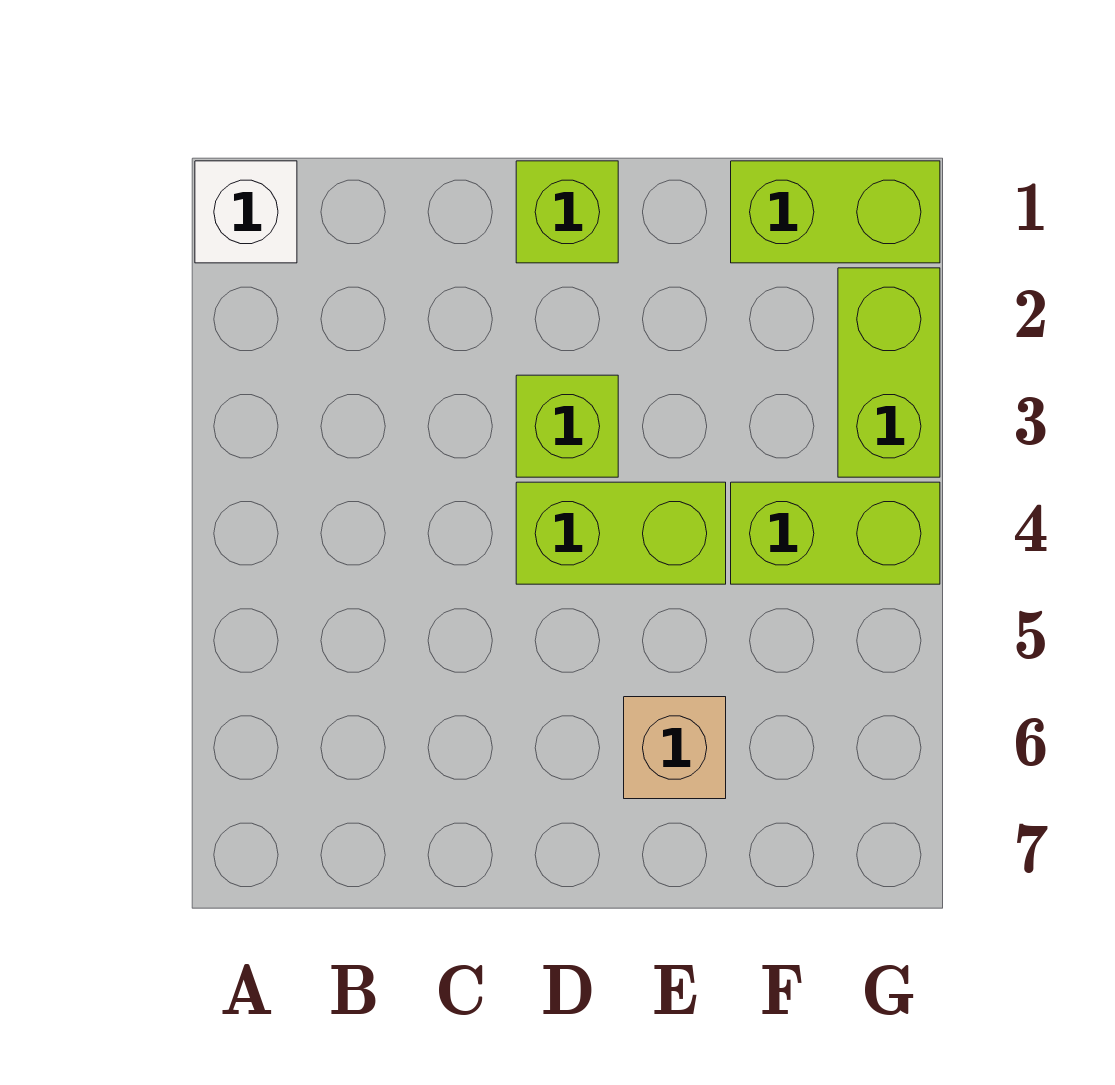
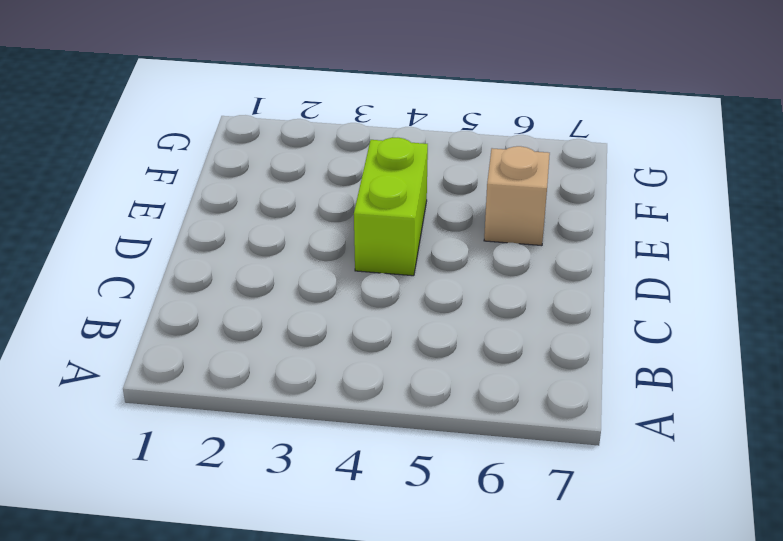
none -> white brick A1 level 1
none -> lime brick D1 level 1

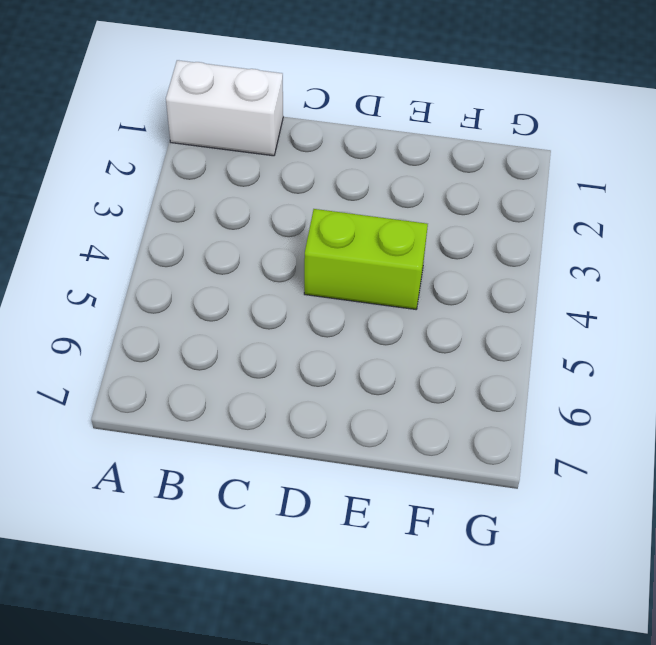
white brick A1:B1 level 1 -> white brick A1 level 1
none -> lime brick D1 level 1
none -> lime brick D3 level 1

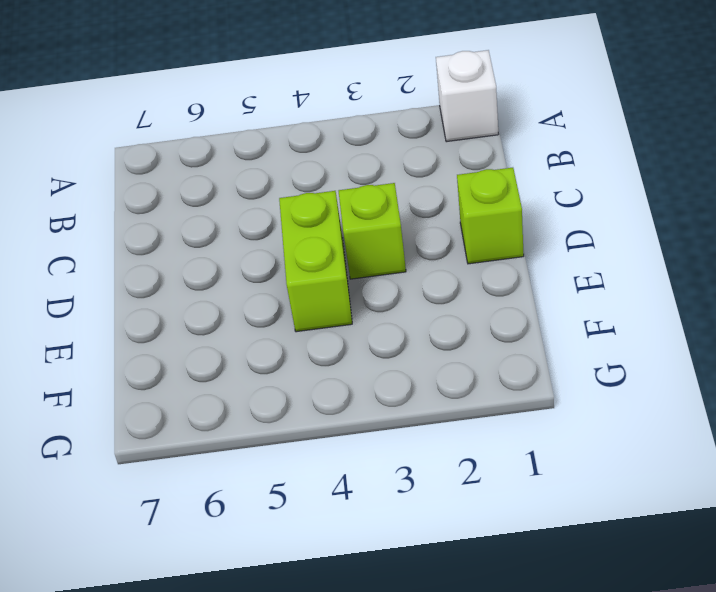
none -> tan brick E6 level 1
none -> lime brick F1:G1 level 1

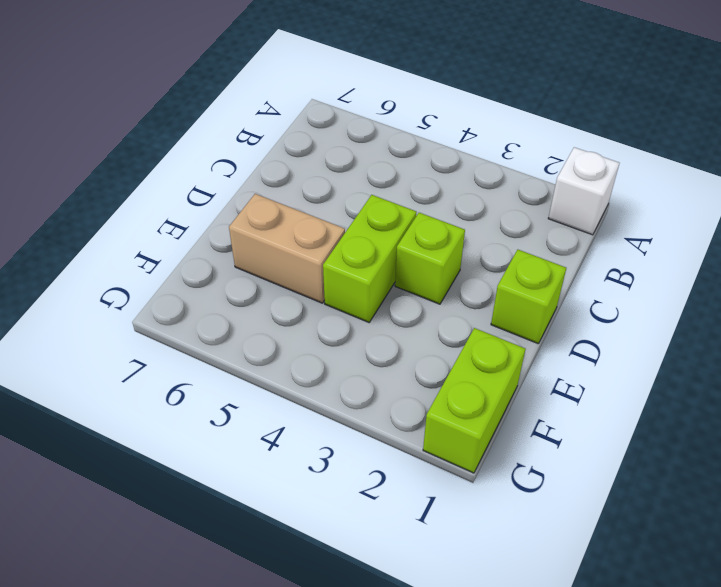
tan brick E5:E6 level 1 -> tan brick E6 level 1
none -> lime brick F4:G4 level 1
none -> lime brick G2:G3 level 1

